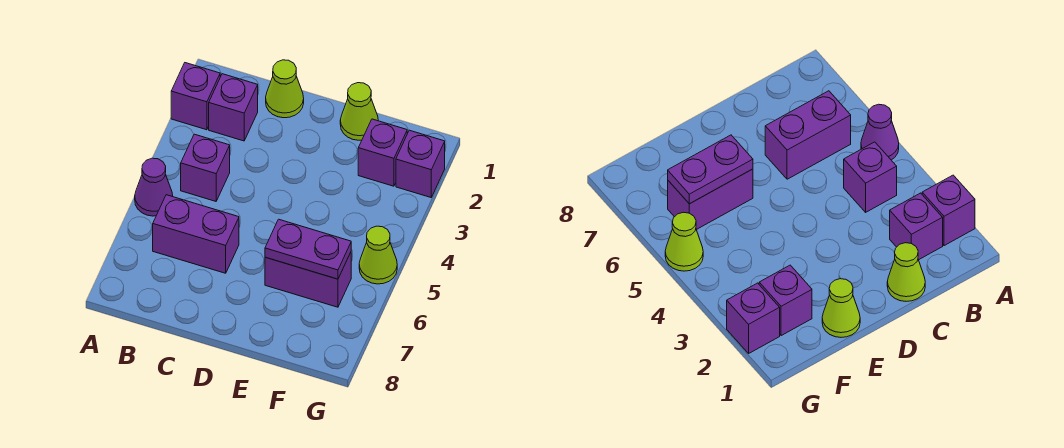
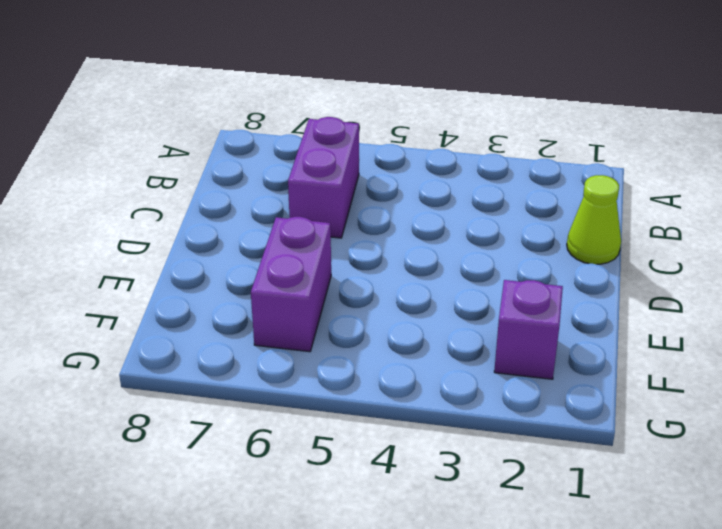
none -> purple brick A2 level 1
none -> purple cone A5 level 1
none -> purple brick B2 level 1

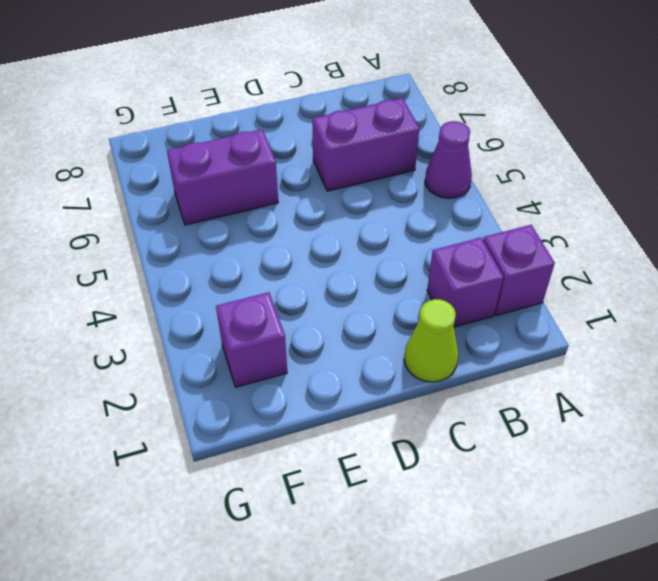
none -> purple brick B4 level 1
none -> lime cone E1 level 1
none -> purple brick G2 level 1

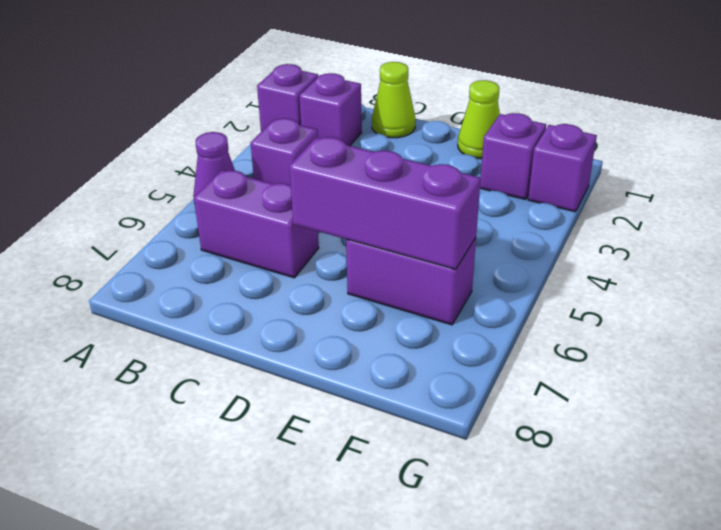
purple brick D6:F6 level 2 -> purple plate E6:F6 level 2
none -> lime cone G5 level 1

